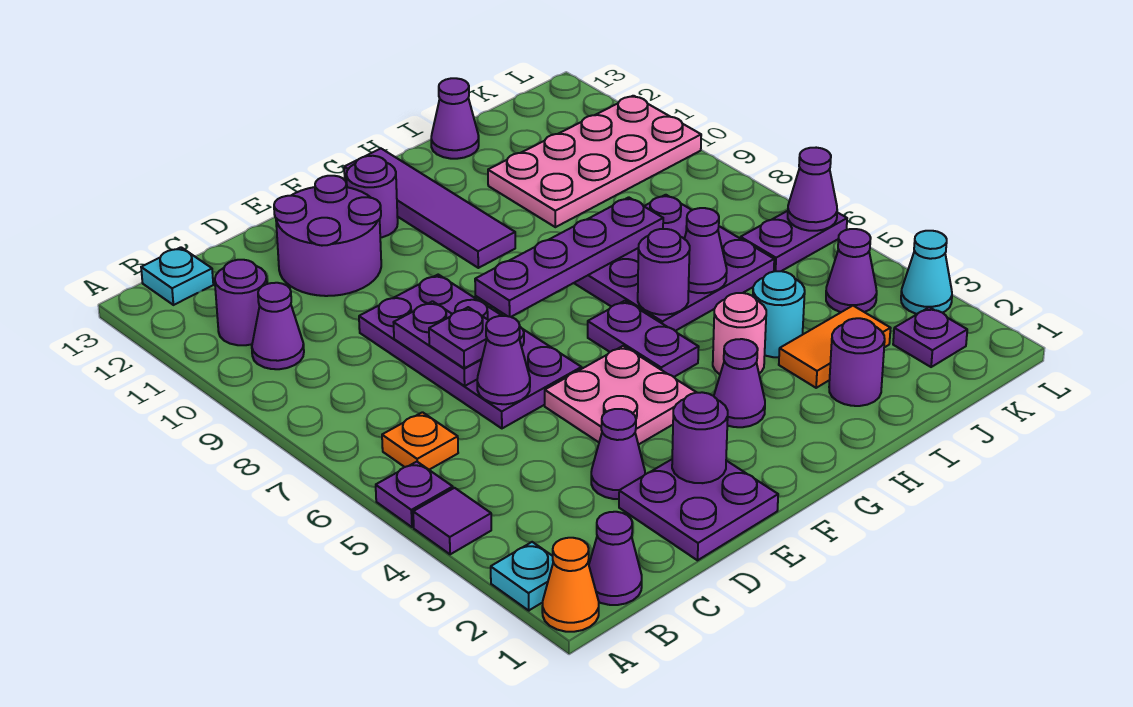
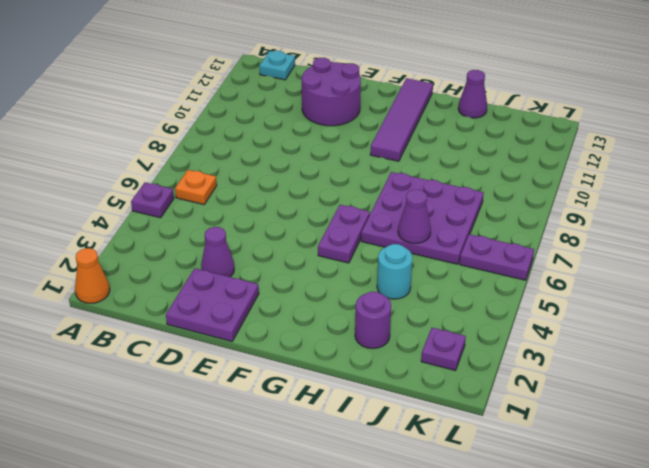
none -> cyan plate A2 level 1
none -> purple tile A4 level 1
none -> purple cone B1 level 1
none -> purple cone B10 level 1

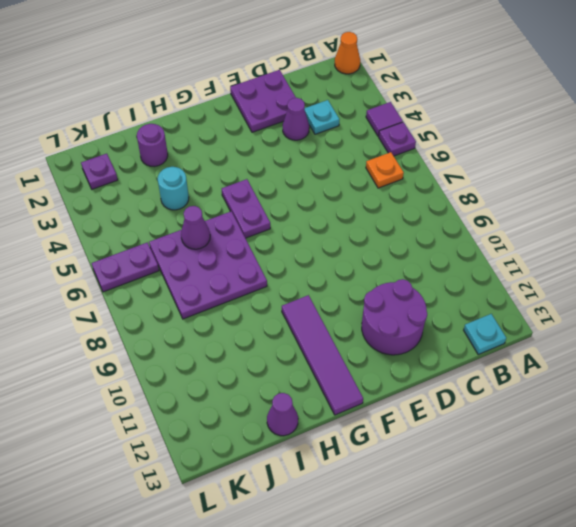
cyan plate C3 level 1 -> cyan plate A2 level 1
none -> purple cone B1 level 1
none -> purple cone B10 level 1
none -> purple round brick B11 level 1
none -> purple plate D6:E9 level 1

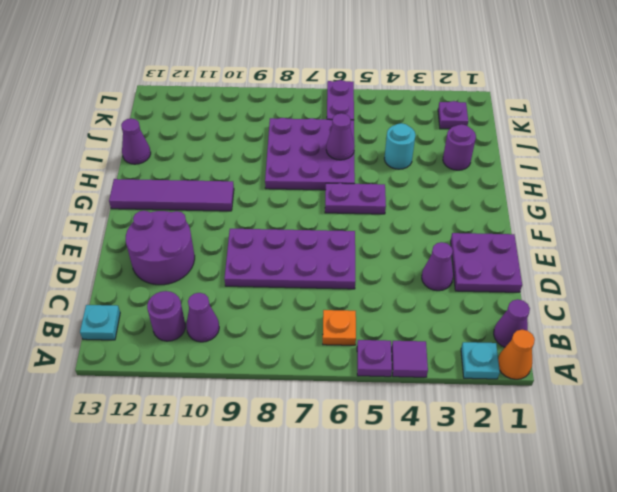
none -> pink plate E4:F5 level 1
none -> purple round brick F12 level 1
none -> purple cone G3 level 1
none -> pink round brick H4 level 1

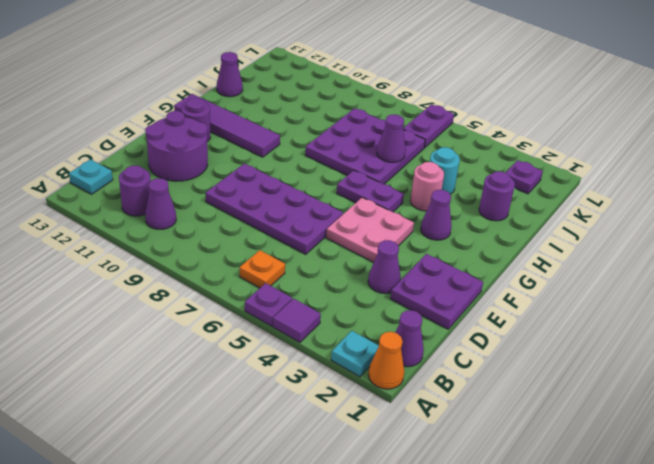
none -> orange tile I3:J3 level 1
none -> pink plate I10:L11 level 1
none -> purple cone K4 level 1
none -> cyan cone L3 level 1

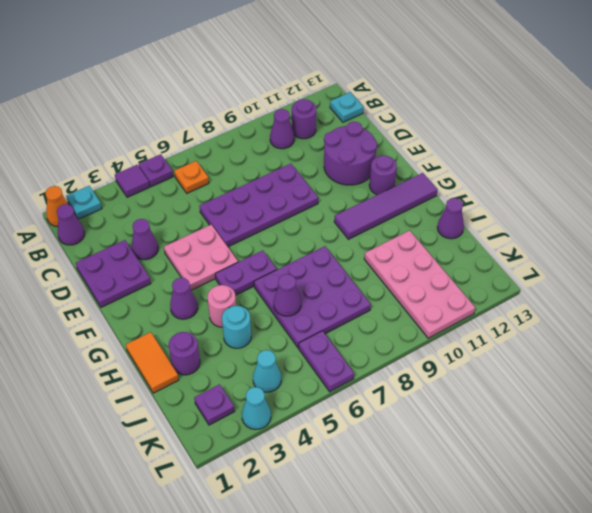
orange tile H1:I1 level 1 -> orange tile I3:J3 level 1
cyan cone K4 level 1 -> purple cone K4 level 1
none -> purple cone D6 level 2
none -> purple plate D7:D8 level 2
none -> purple round brick E2 level 2
none -> purple plate F8:I8 level 2

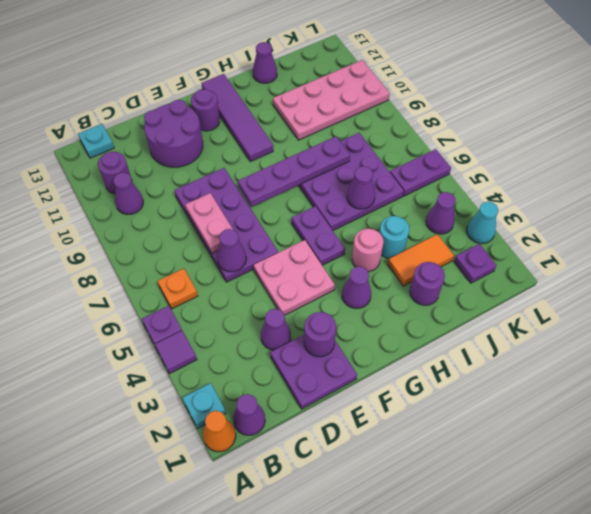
pink plate D7:D8 level 2 -> purple plate D7:D8 level 2
none -> purple round brick H6 level 2
none -> purple cone L6 level 2
none -> purple plate D7 level 3

